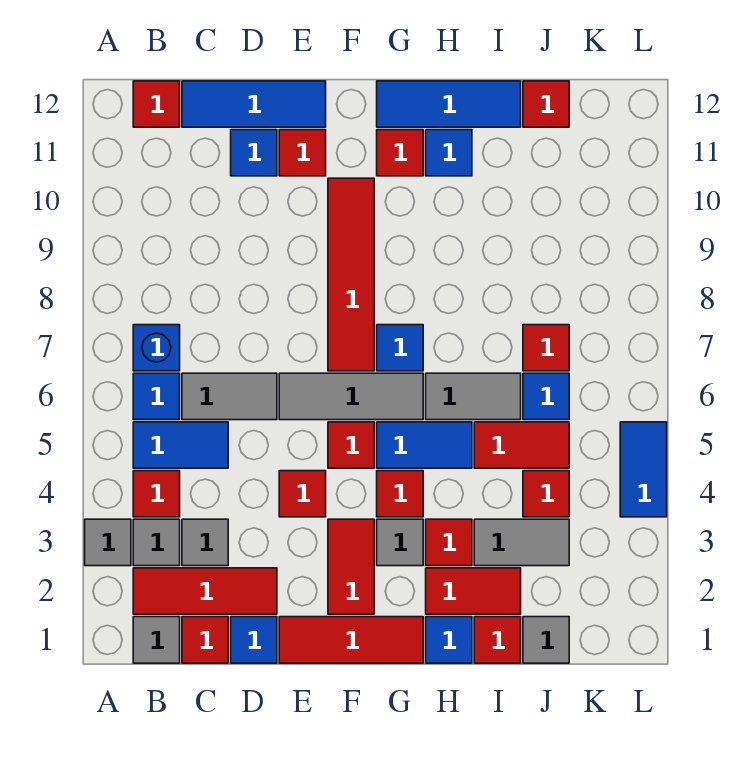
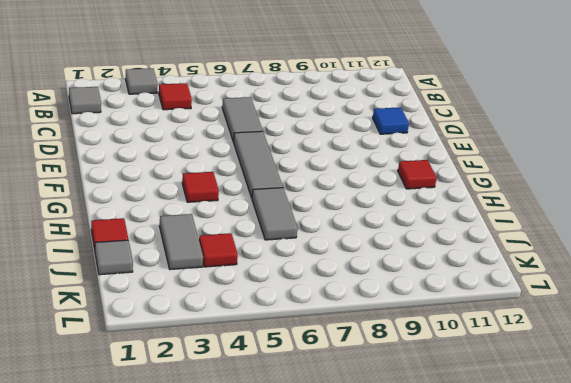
none -> red tile B2:D2 level 1
none -> grey tile B3 level 1
none -> blue tile B5:C5 level 1
none -> blue tile B6 level 1

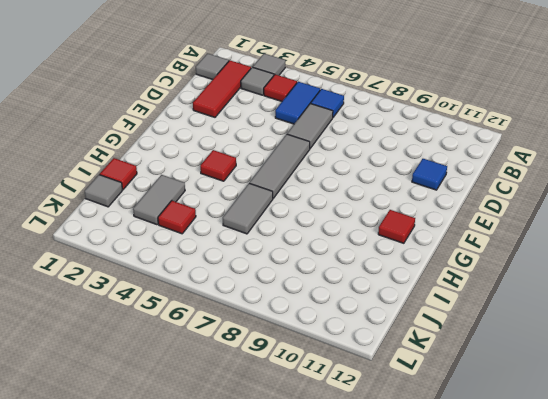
none -> blue brick B7 level 1
none -> red tile B12 level 1
none -> red tile C1 level 1
none -> grey tile C3 level 1

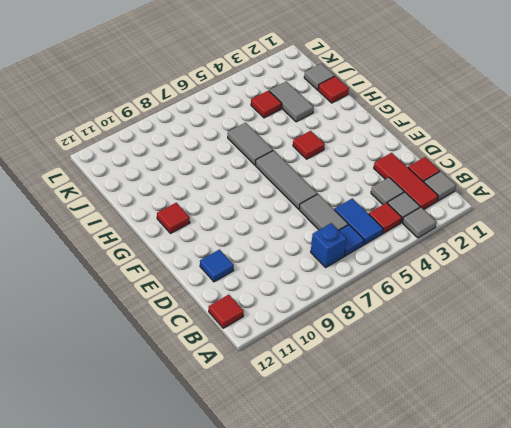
none -> blue tile C12:E12 level 1
none -> blue tile D1 level 1
none -> red tile E1:G1 level 1
none -> red tile E4 level 1

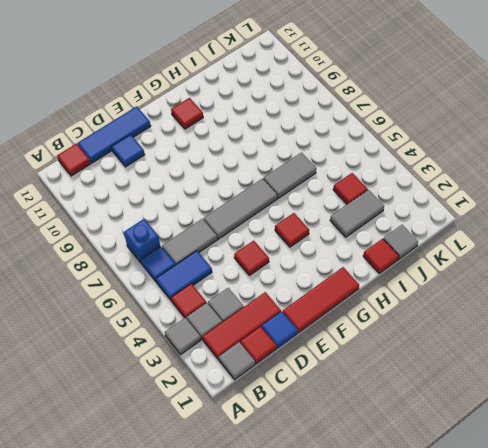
none -> red tile E11 level 1
none -> red tile F2:F3 level 1
none -> red tile F5 level 1
none -> red tile F7:F10 level 1

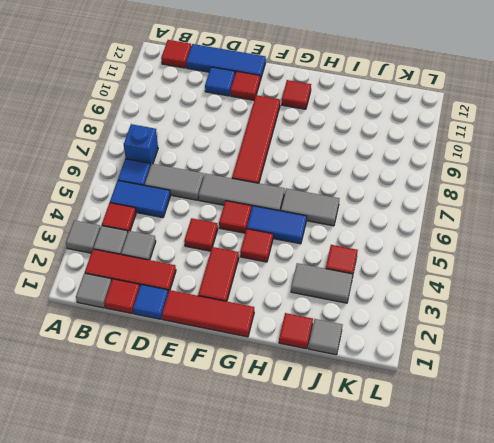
none -> grey tile G3 level 1
none -> blue tile G7 level 1
none -> blue tile G12:I12 level 1
none -> blue tile H1 level 1

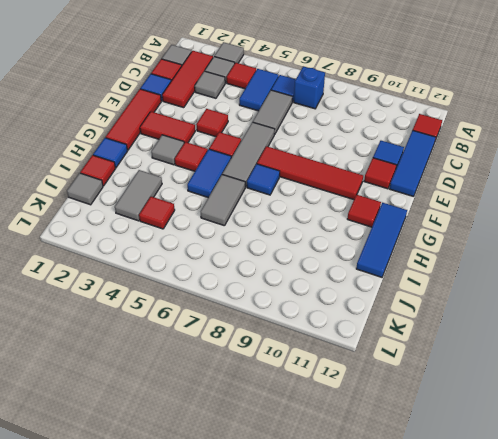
none -> red tile H2:I2 level 1
none -> red tile H3 level 1
none -> blue tile H11 level 1
none -> red tile I5:J5 level 1

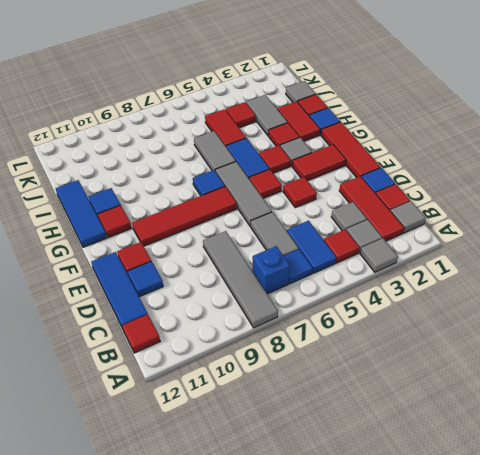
grey tile A8:D8 level 1 -> none
none -> blue tile J6 level 1
none -> red tile J7 level 1
none -> red tile J12 level 1
none -> blue tile L4:L5 level 1

